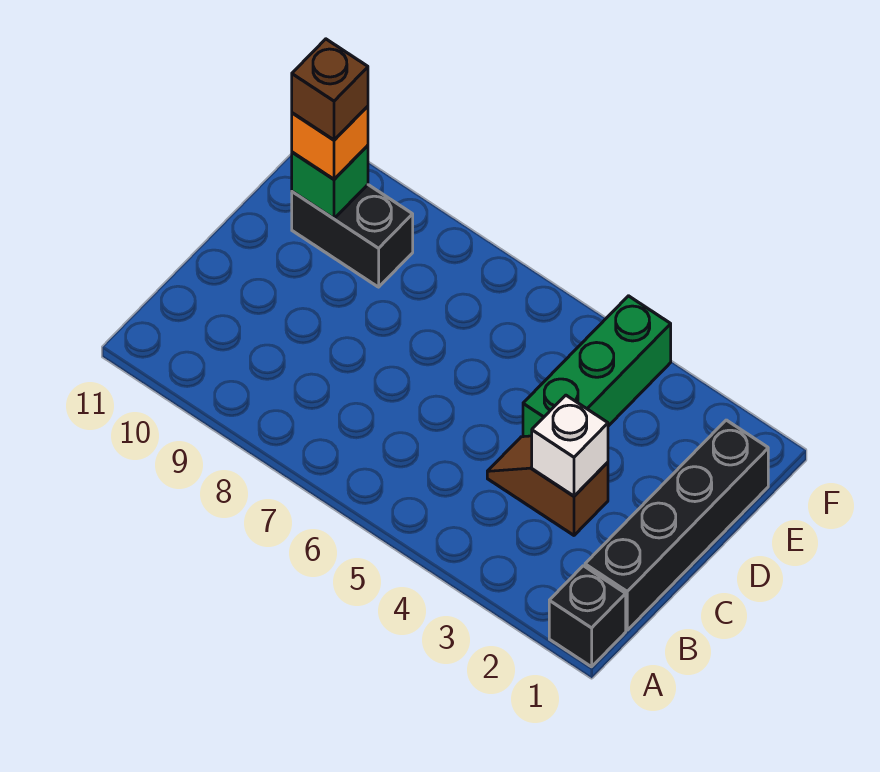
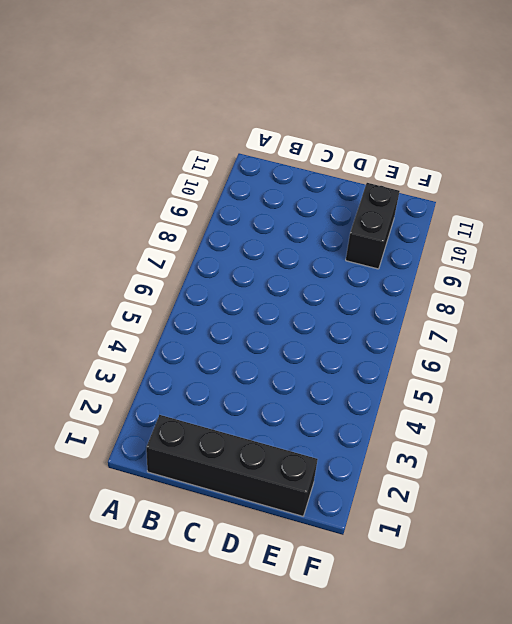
none -> black brick A1 level 1
none -> brown slope C3:C4 level 1 top 3

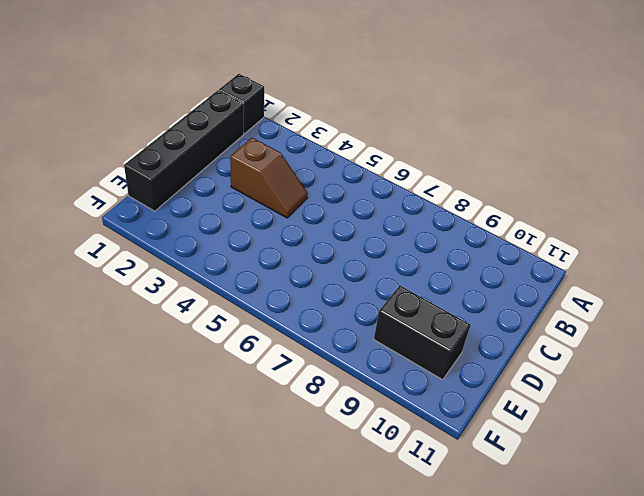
none -> green brick D4:F4 level 1
none -> white brick C3 level 2

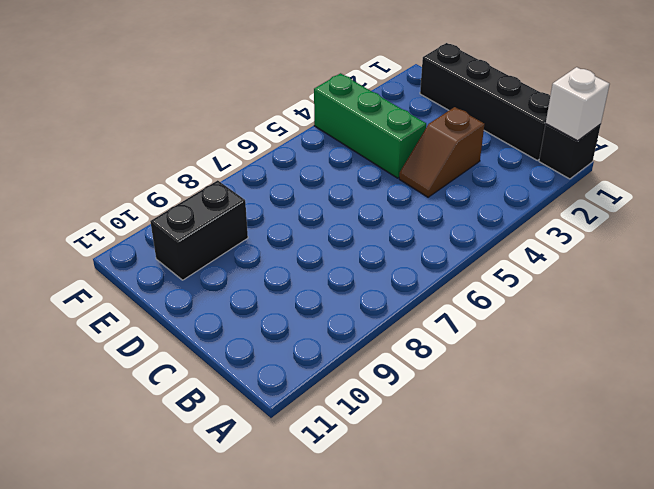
white brick A1 level 2 -> white brick C3 level 2
none -> green brick E10 level 2
none -> orange brick E10 level 3

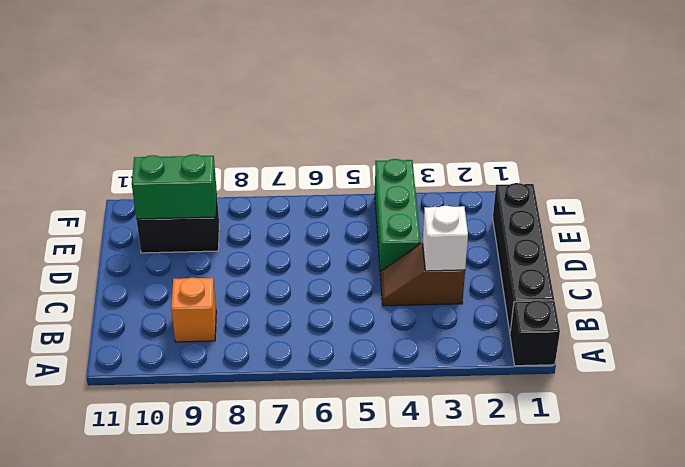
orange brick B9 level 1 -> orange brick E10 level 3
green brick E9:E10 level 2 -> green brick E10 level 2
none -> brown brick E10 level 4

